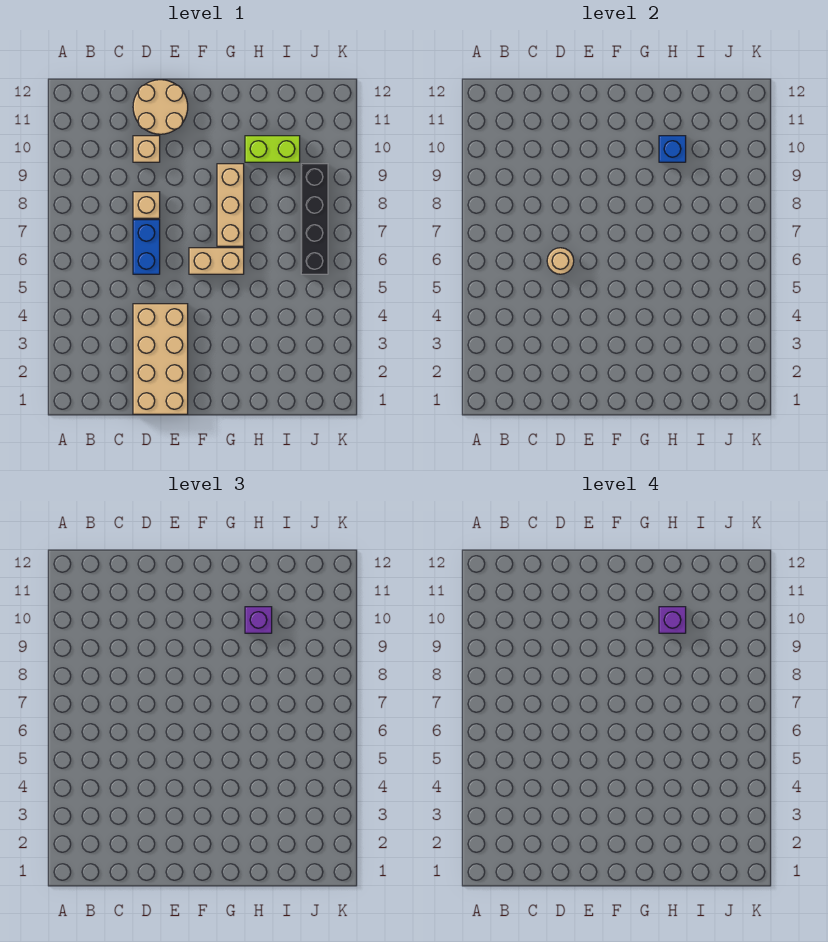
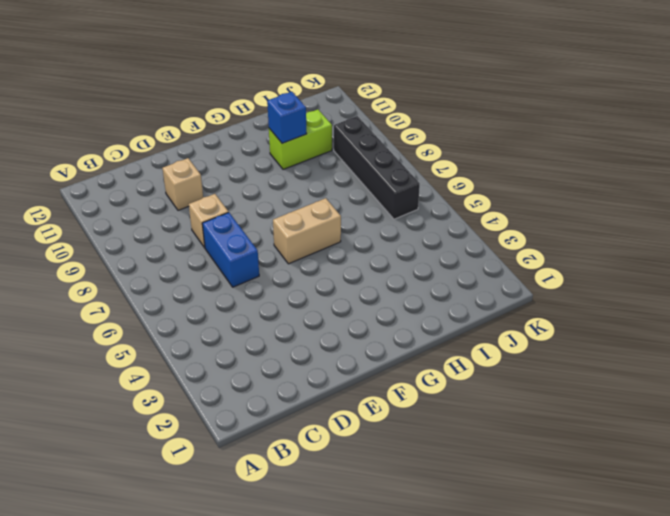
none -> tan brick D1:E4 level 1
none -> tan round brick D11:E12 level 1
none -> tan brick G7:G9 level 1

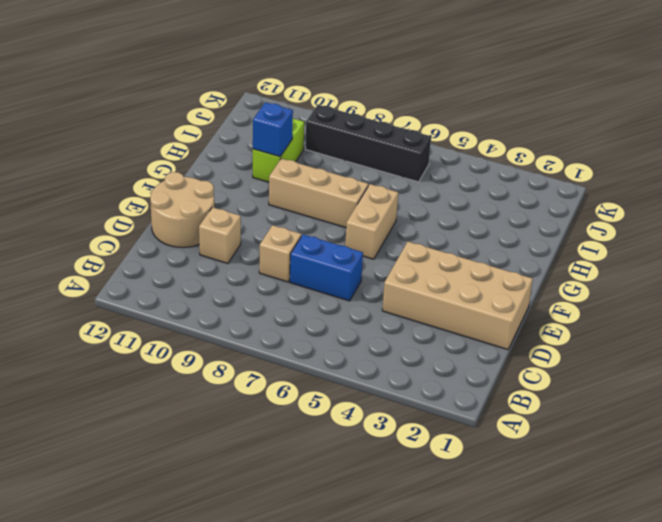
none -> tan round brick D6 level 2
none -> purple brick H10 level 3
none -> purple brick H10 level 4

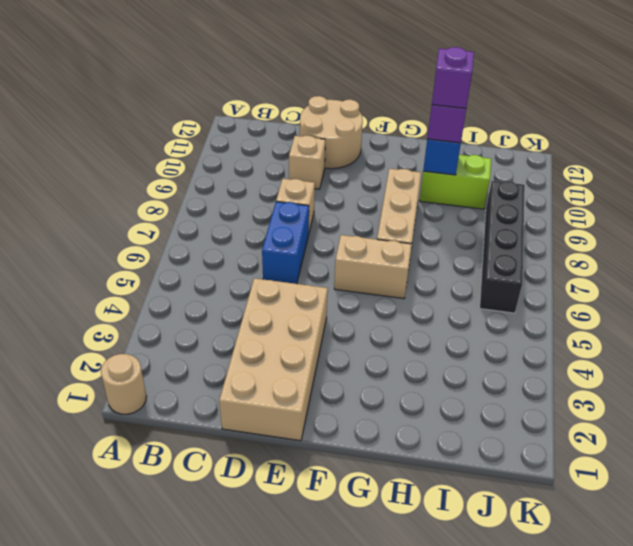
tan round brick A1 level 1 -> tan round brick D6 level 2

